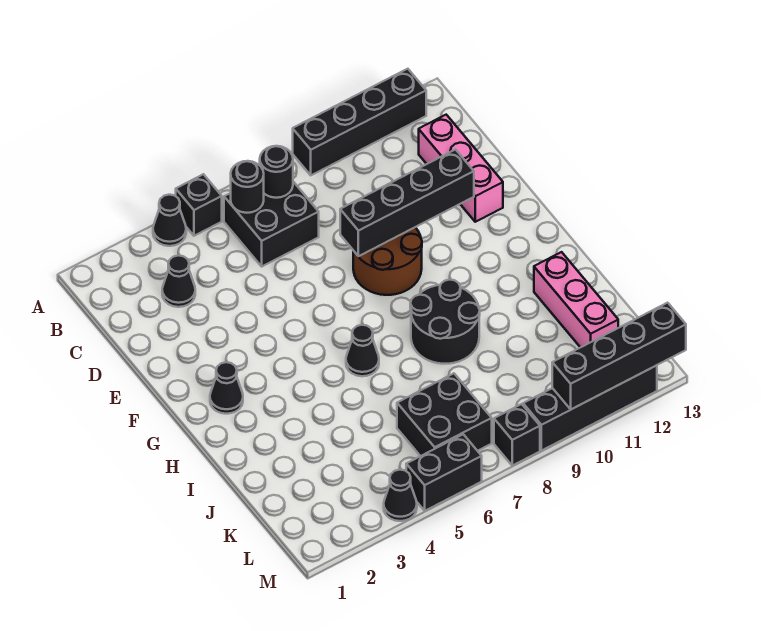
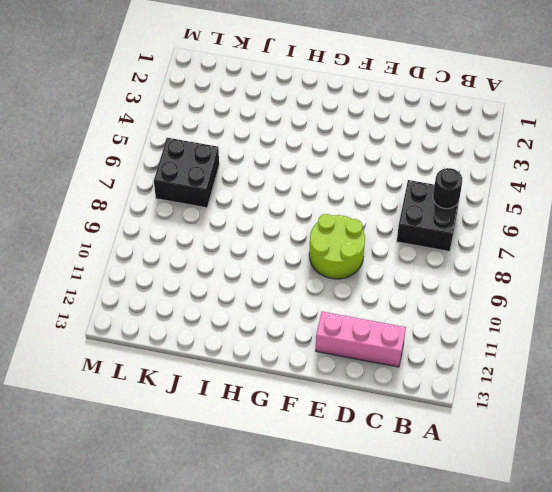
lime round brick E8:F9 level 1 -> brown round brick E8:F9 level 1
none -> black cone A4 level 1
none -> black brick A5 level 1
none -> black brick A9:A12 level 1

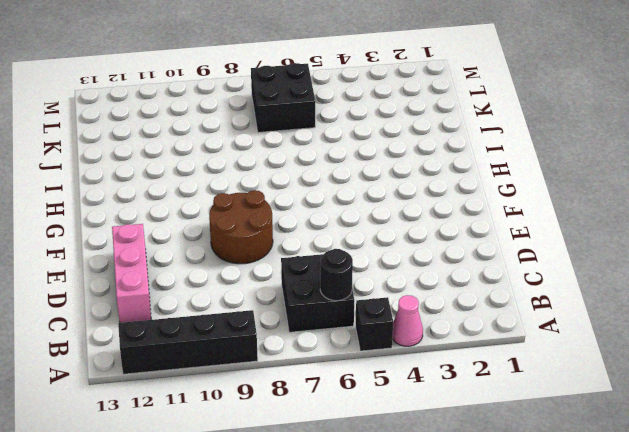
pink cone A4 level 1 -> black cone A4 level 1
none -> black cone C3 level 1
none -> black cone G2 level 1
none -> black cone H6 level 1

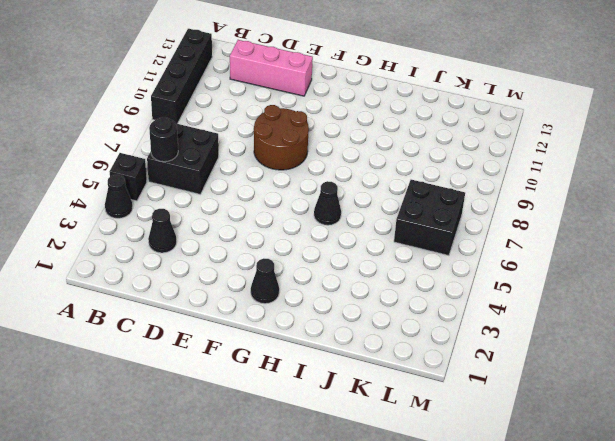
none -> black round brick H8:I9 level 1
none -> pink brick I12:K12 level 1
none -> black cone M4 level 1

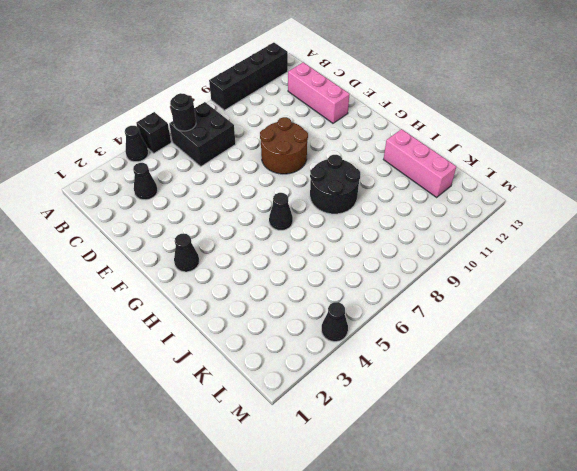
none -> black brick K6:L7 level 1
none -> black brick M5:M6 level 1
none -> black brick M8 level 1

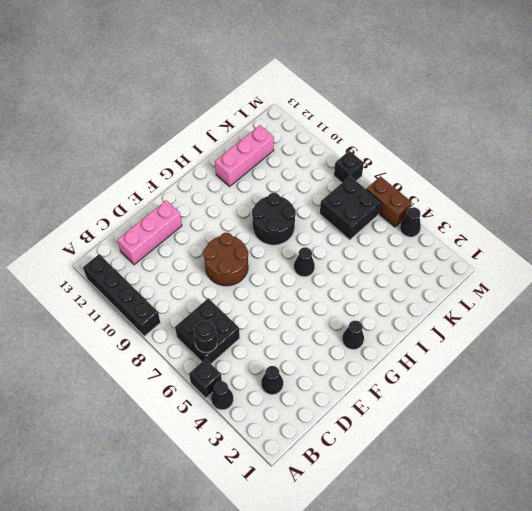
brown brick M5:M6 level 1 -> black brick M5:M6 level 1
none -> black brick M9:M12 level 1
none -> black round brick B7 level 2
none -> black brick E8:E11 level 2

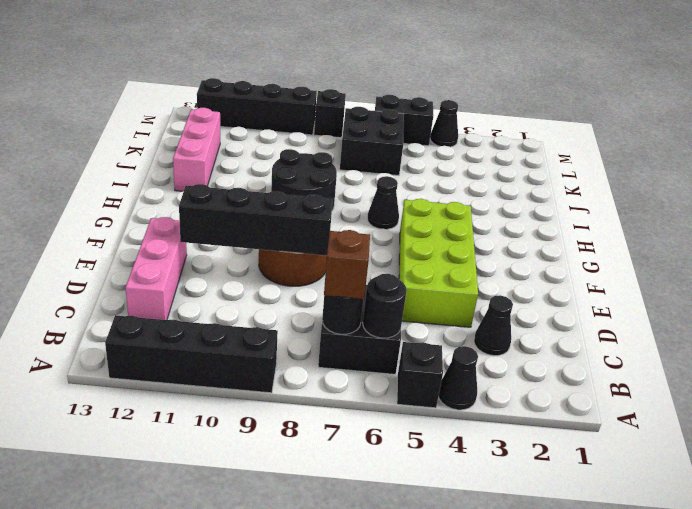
brown brick B7 level 3 -> none
lime brick D4:G5 level 1 -> none
none -> black cone G2 level 1
none -> black brick M10:M13 level 2

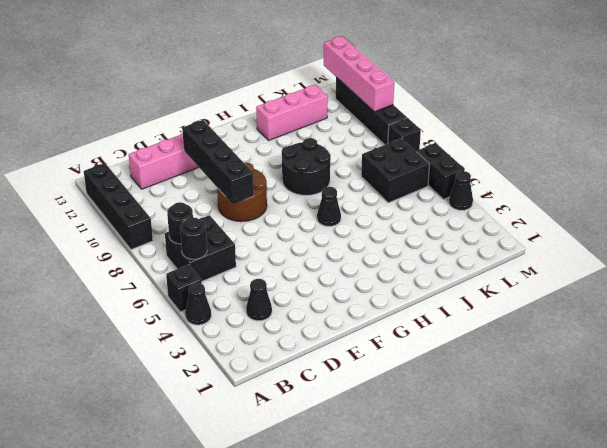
pink brick M10:M13 level 2 -> black brick M10:M13 level 2
none -> black cone G2 level 1

